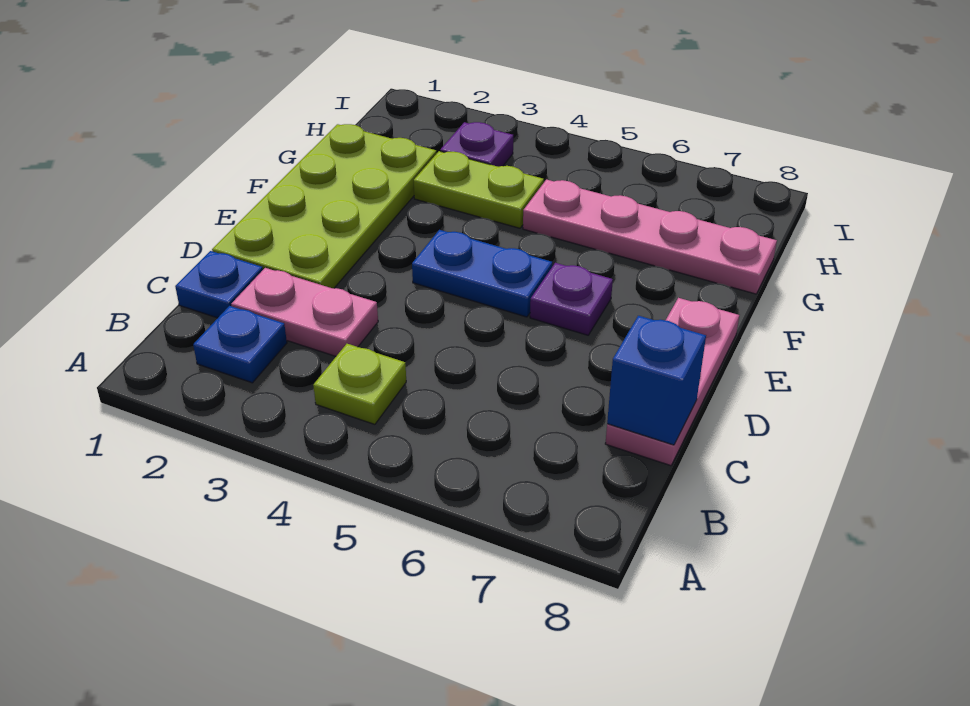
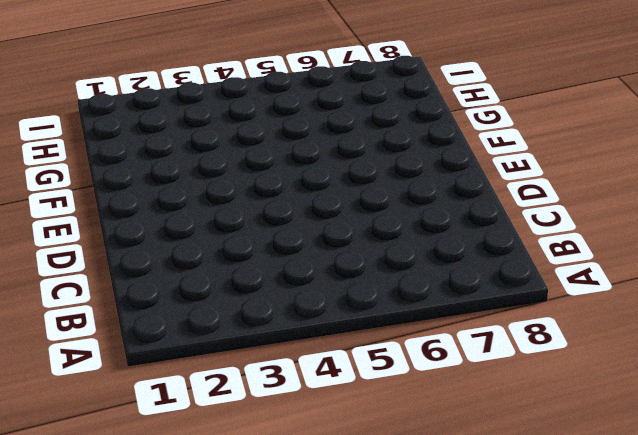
none -> blue plate B2 level 1
none -> lime plate B4 level 1
none -> blue plate C1 level 1

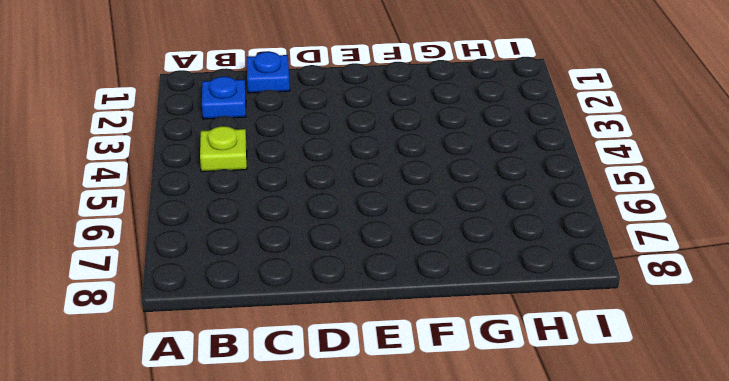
none -> pink plate C2:C3 level 1
none -> pink plate C8:E8 level 1
none -> lime plate D1:G2 level 1

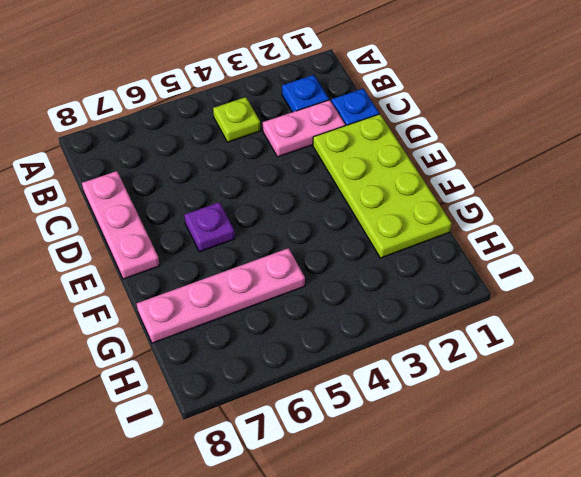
none -> blue plate E4:E5 level 1
none -> lime plate G3:G4 level 1
none -> purple plate H3 level 1

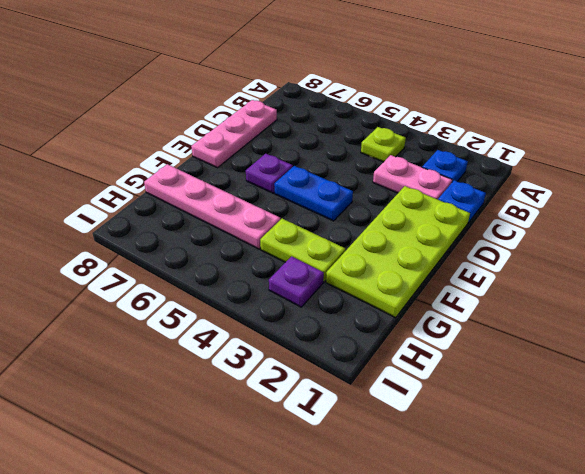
none -> blue brick C8 level 2

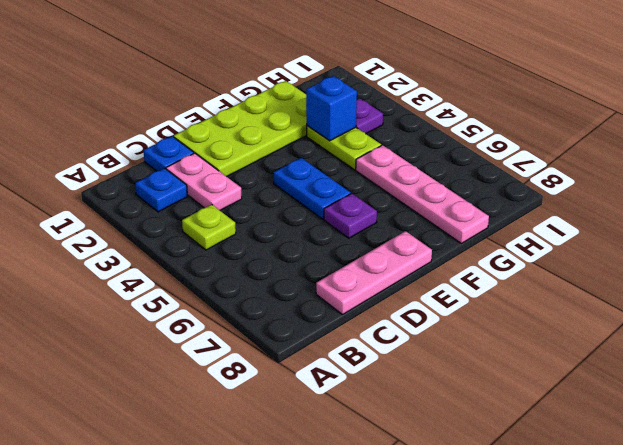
blue brick G3 level 2 -> blue brick C8 level 2

